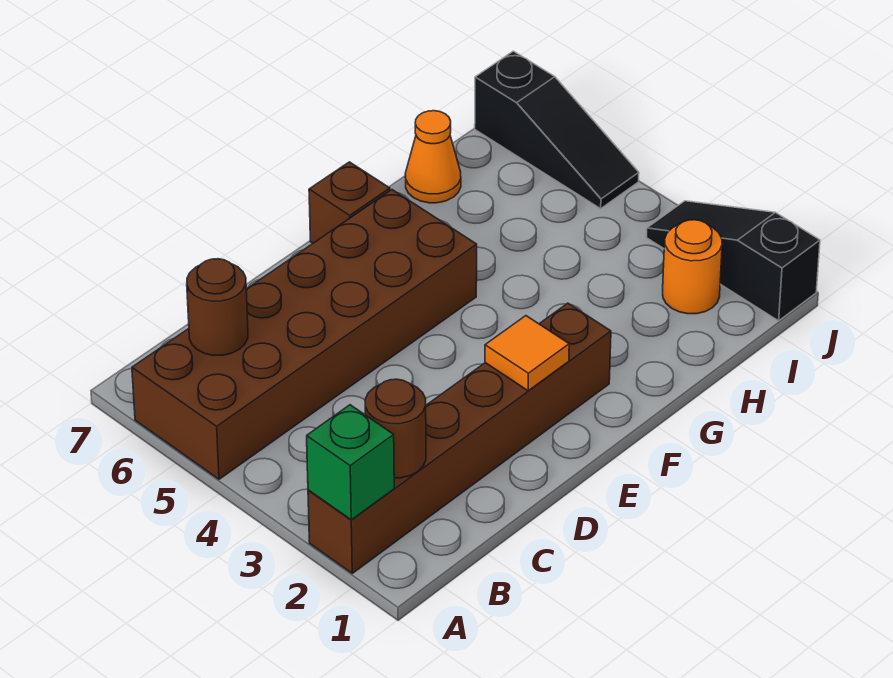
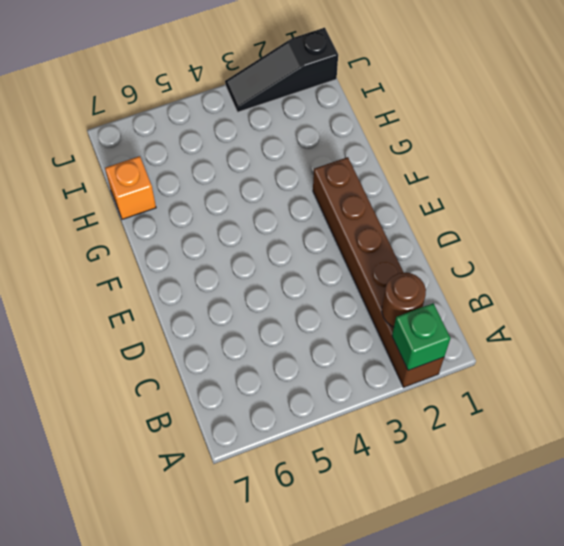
orange brick H7 level 1 -> orange cone H7 level 1
none -> brown brick A5:F6 level 1
none -> brown brick F7 level 1

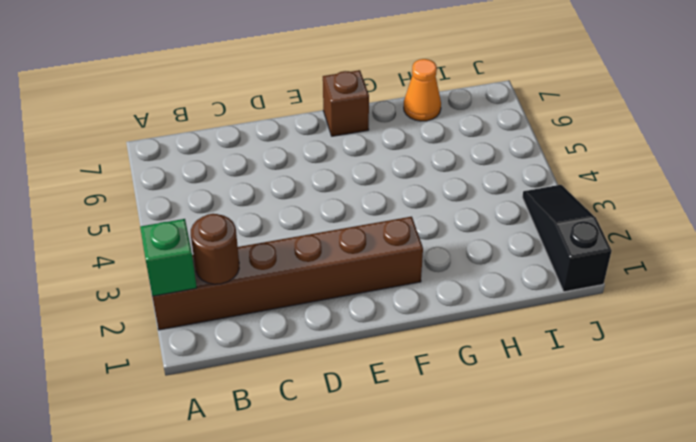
none -> brown brick A5:F6 level 1
none -> orange round brick I2 level 1

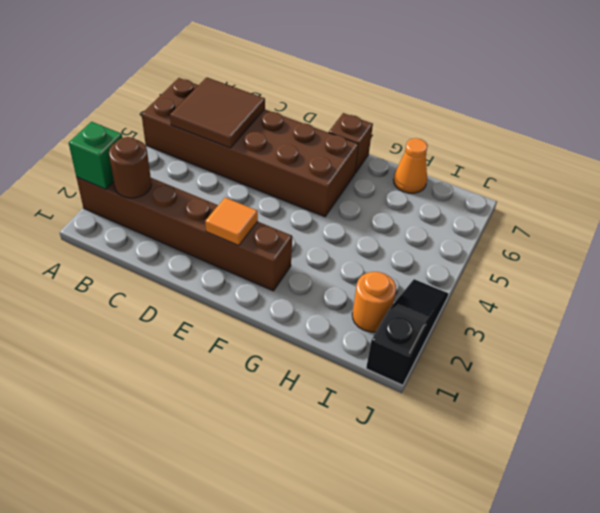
brown tile B5:C6 level 2 -> brown round brick B6 level 2
none -> black slope J5:J7 level 1 top 7

